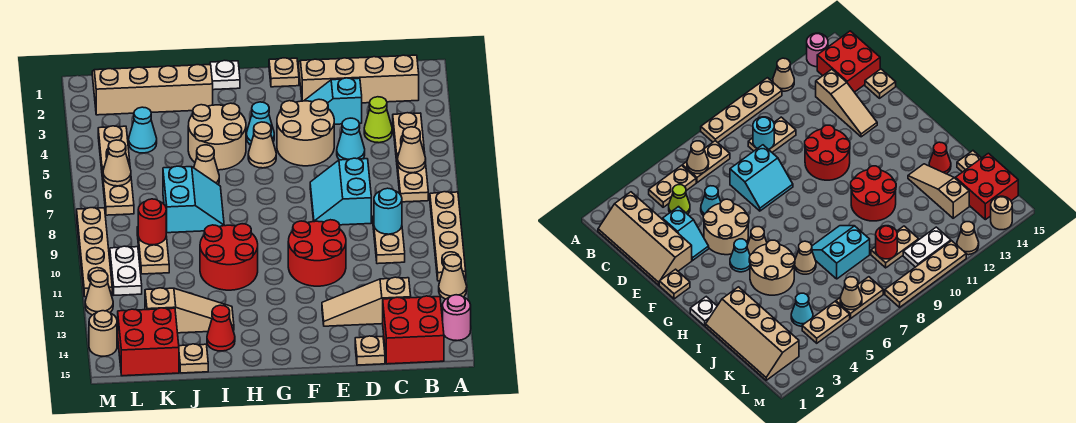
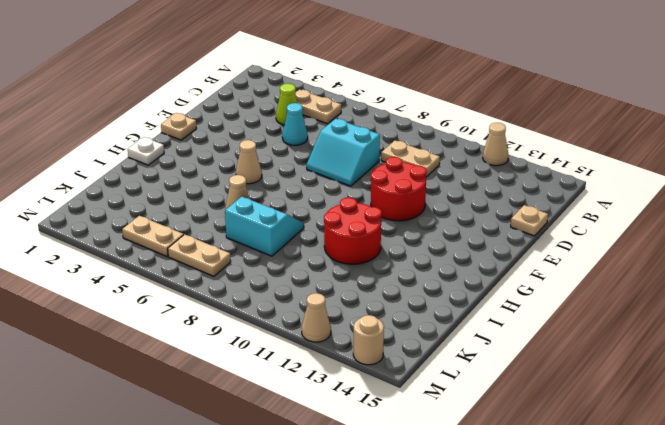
none -> tan plate A8:A11 level 1
none -> pink round brick A14 level 1
none -> tan slope B1:E2 level 1 top 2
none -> tan plate B6:B7 level 1

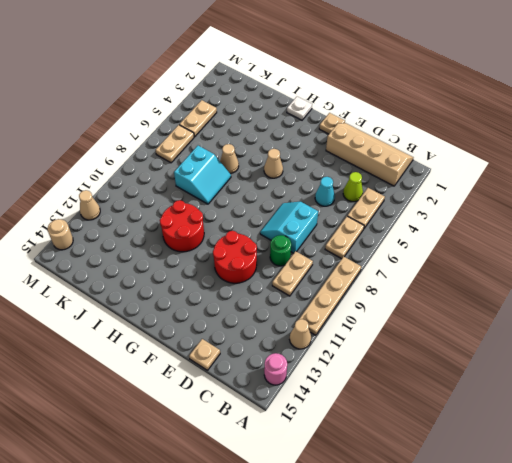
green round brick D9 level 1 -> none
none -> red brick B14:C15 level 1
none -> tan slope C13:E13 level 1 top C
none -> cyan slope D3:E3 level 1 top D
none -> tan round brick E4:F5 level 1

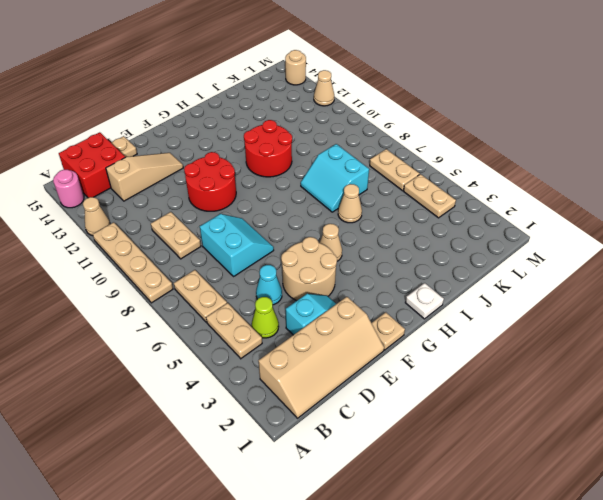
none -> cyan cone G4 level 1
none -> tan round brick H4:I5 level 1
none -> tan slope I1:L2 level 1 top 2
none -> tan slope I13:K13 level 1 top K

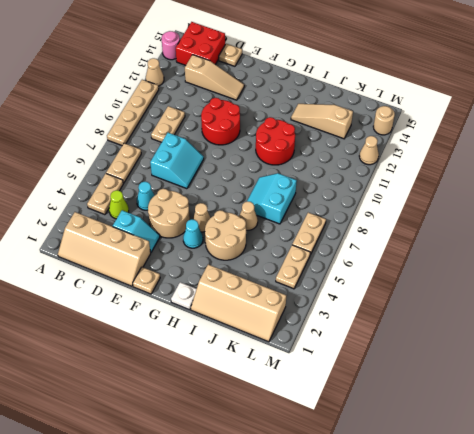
none -> red cone I14 level 1
none -> tan plate J15 level 1
none -> cyan cone K4 level 1
none -> tan plate K9:K10 level 1

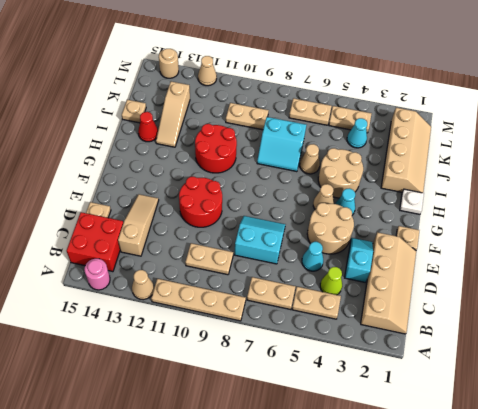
none -> red brick K14:L15 level 1
none -> white plate L10:L11 level 1
none -> tan plate M8:M11 level 1
none -> tan cone B6 level 2

